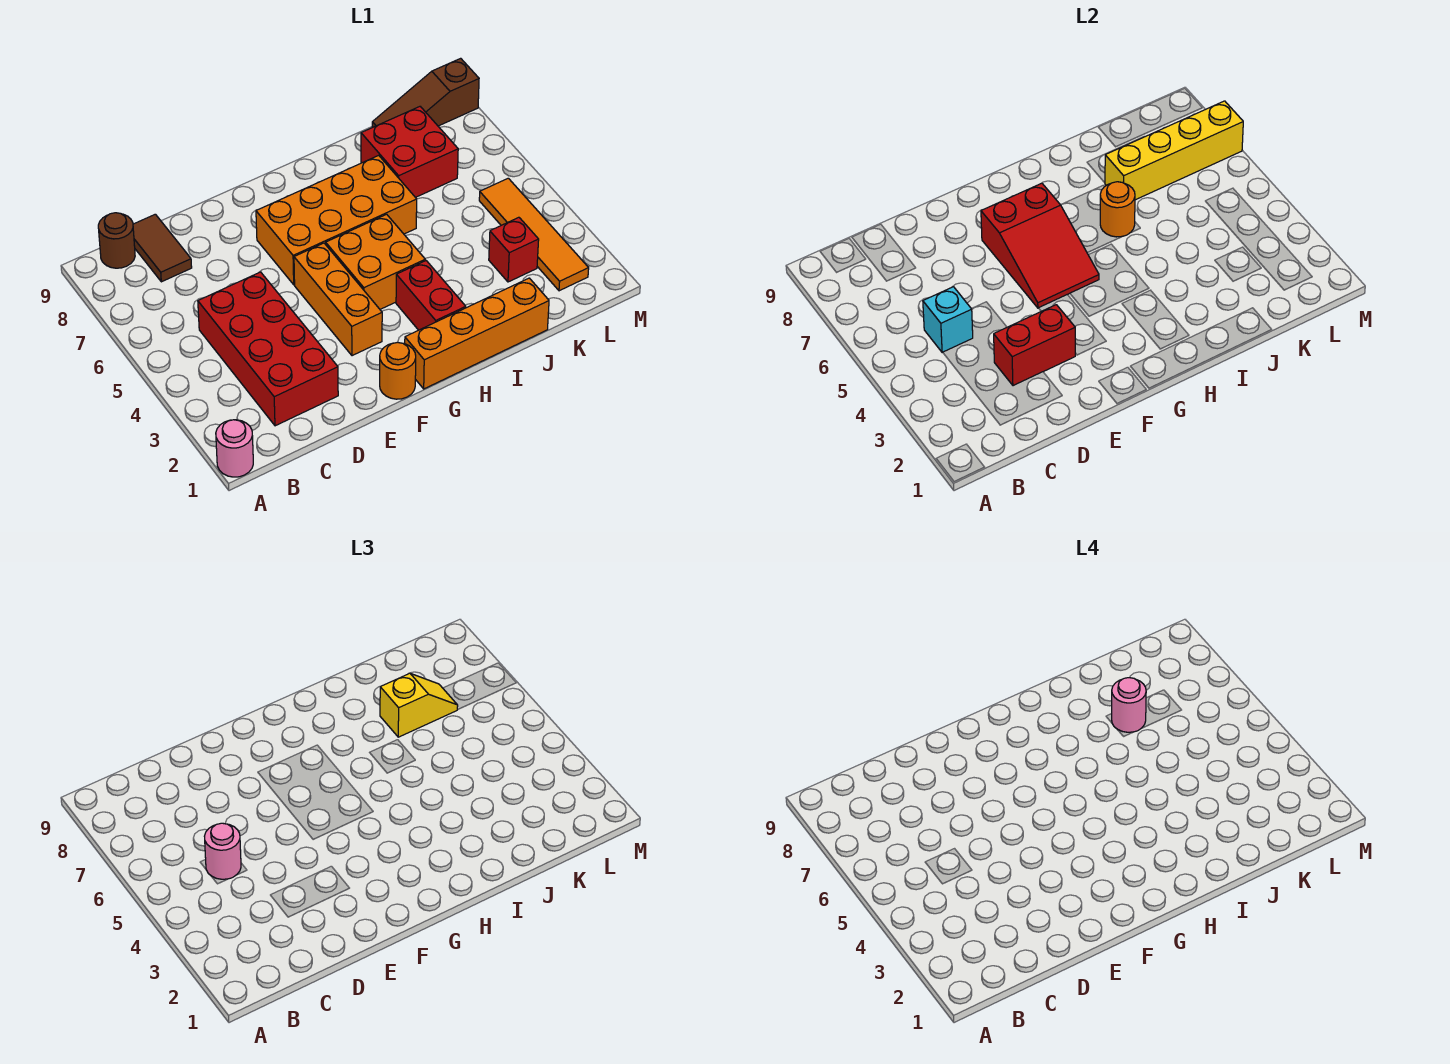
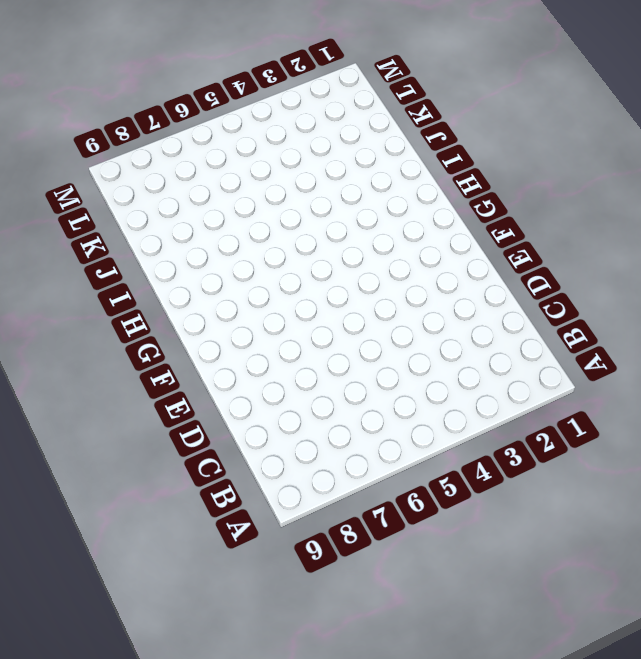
none -> pink round brick A1 level 1
none -> brown round brick B9 level 1
none -> red brick C2:D5 level 1

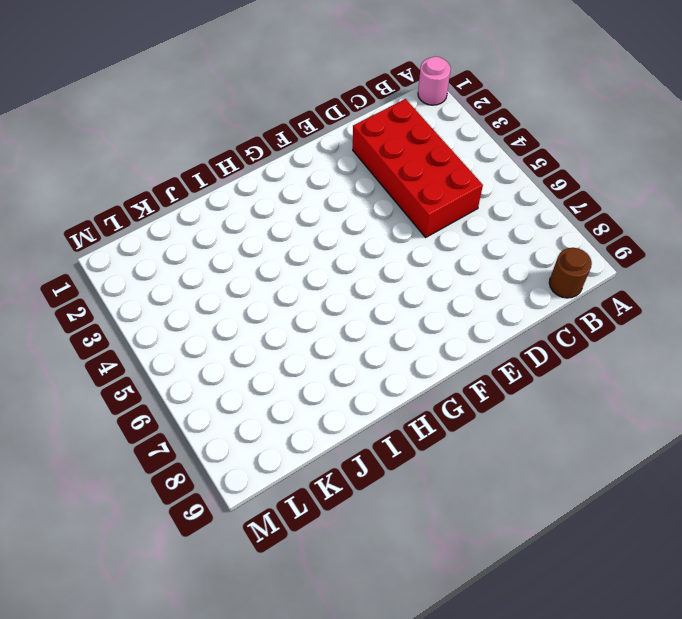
none -> brown tile C8:C9 level 1
none -> orange round brick F1 level 1
none -> orange brick F3:F5 level 1

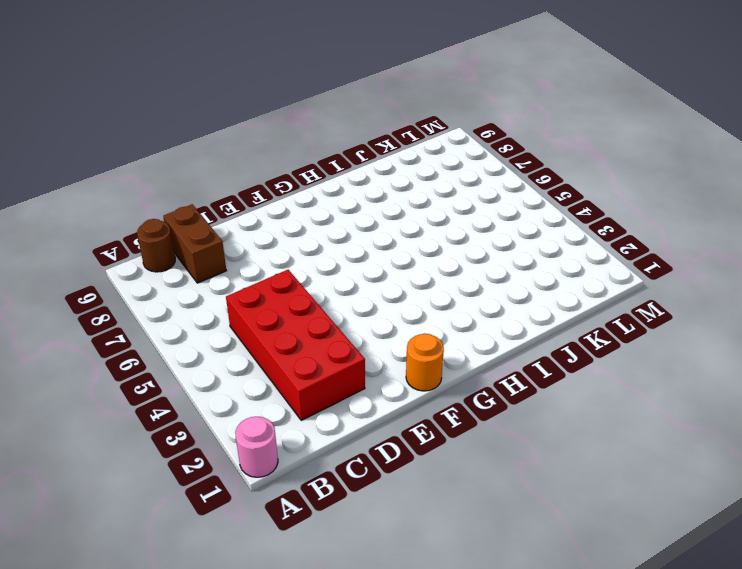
brown brick C8:C9 level 1 -> brown tile C8:C9 level 1
none -> orange brick F3:F5 level 1
none -> orange brick F6:I7 level 1
none -> orange brick G1:J1 level 1

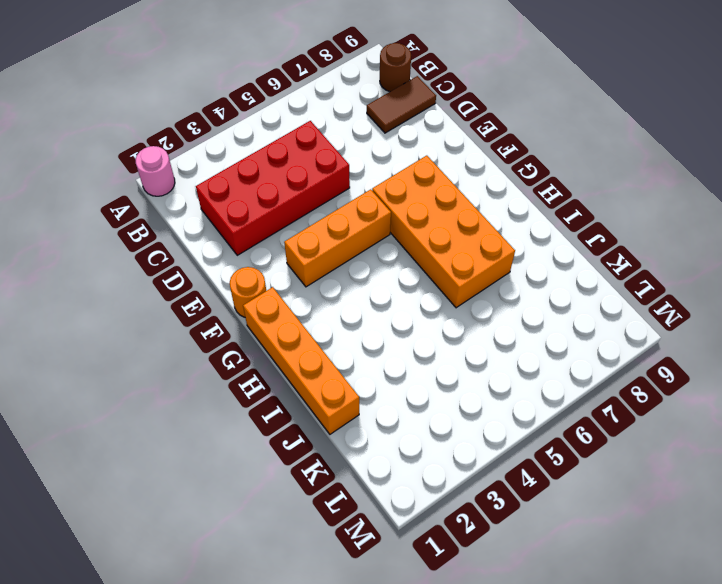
none -> orange brick G4:H5 level 1
none -> red brick H2:H3 level 1
none -> red brick J7:K8 level 1

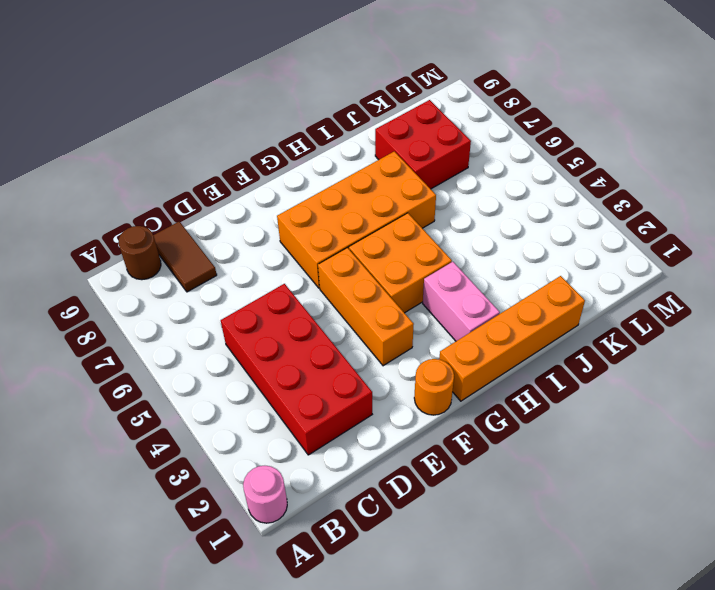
pink brick H2:H3 level 1 -> red brick H2:H3 level 1
none -> red brick K3 level 1
none -> brown slope K9:M9 level 1 top M
none -> orange tile L2:L5 level 1

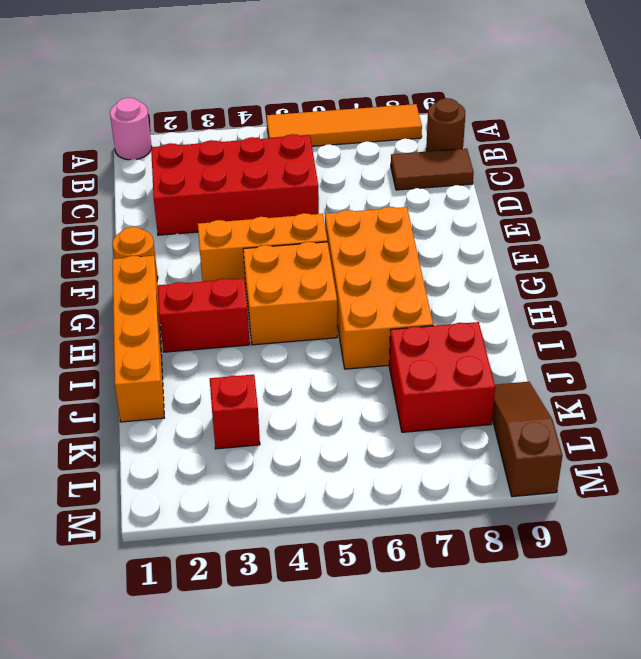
orange tile A5:A8 level 1 -> orange tile L2:L5 level 1
none -> cyan brick C5 level 2
none -> red brick D3:E3 level 2
none -> red slope F5:G7 level 2 top 7

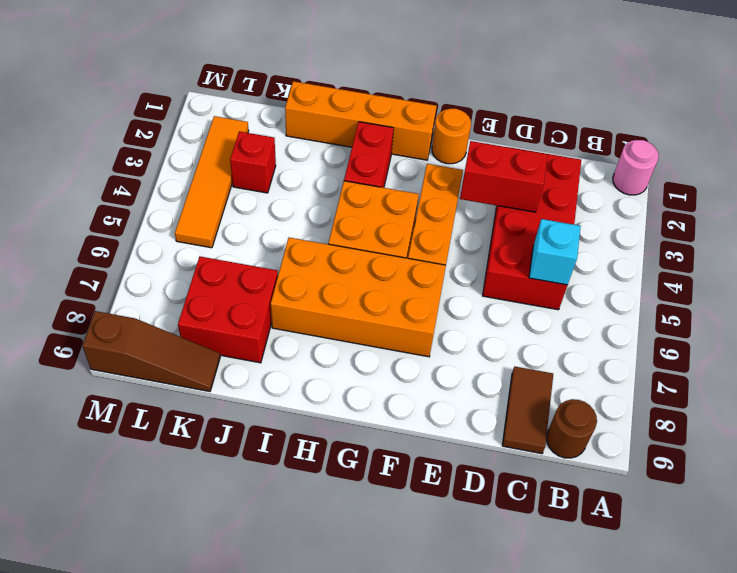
none -> red slope F5:G7 level 2 top 7
none -> orange round brick I6 level 2
none -> yellow brick J7:M7 level 2

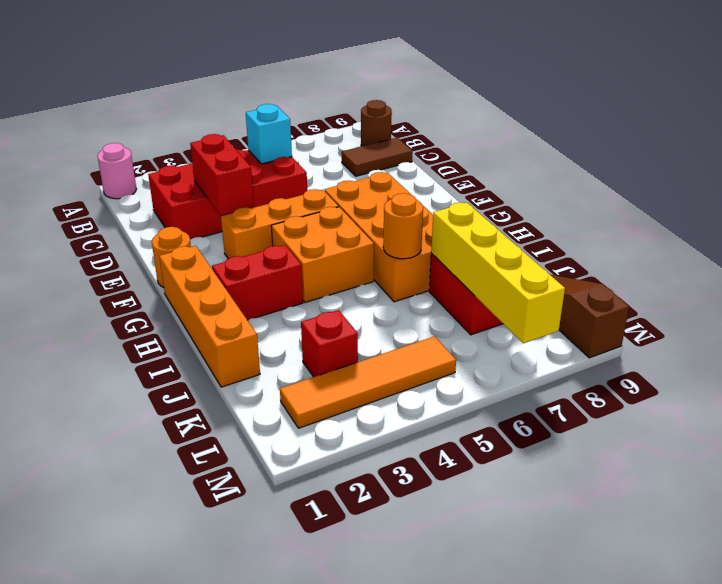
none -> red slope F5:G7 level 2 top 7
none -> pink round brick C5 level 3
none -> yellow slope J7:K7 level 3 top J

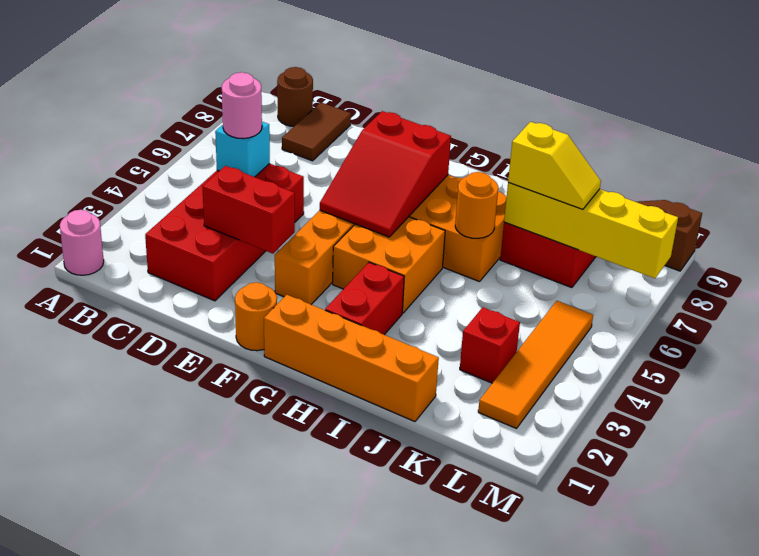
none -> pink round brick J7 level 4

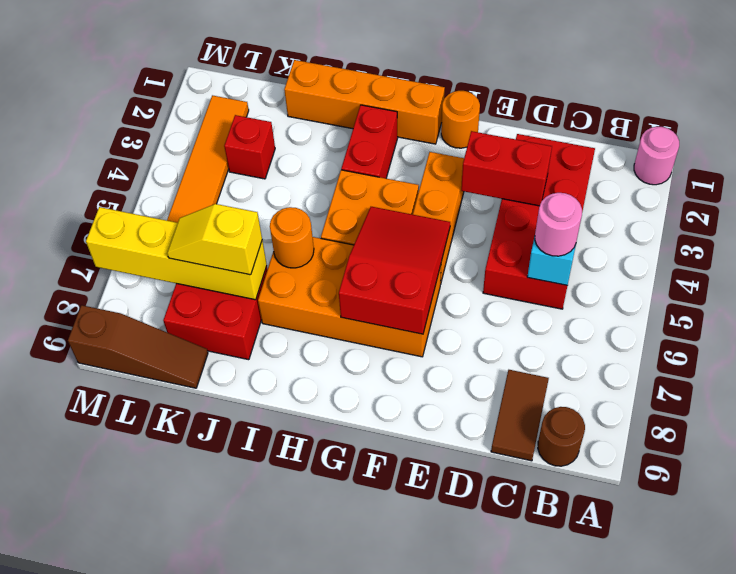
none -> pink round brick J7 level 4

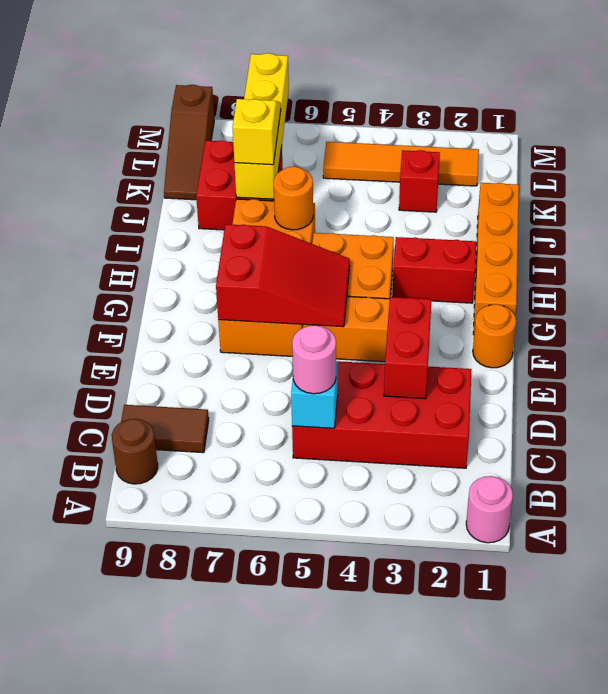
none -> pink round brick J7 level 4

